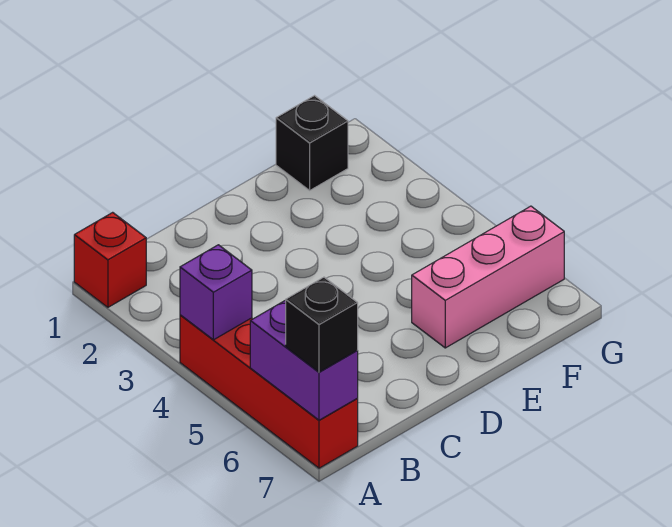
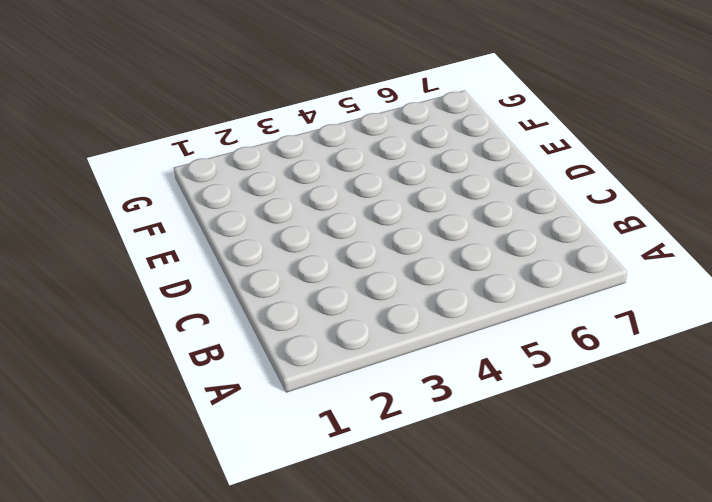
none -> red brick A1 level 1
none -> red brick A4:A7 level 1

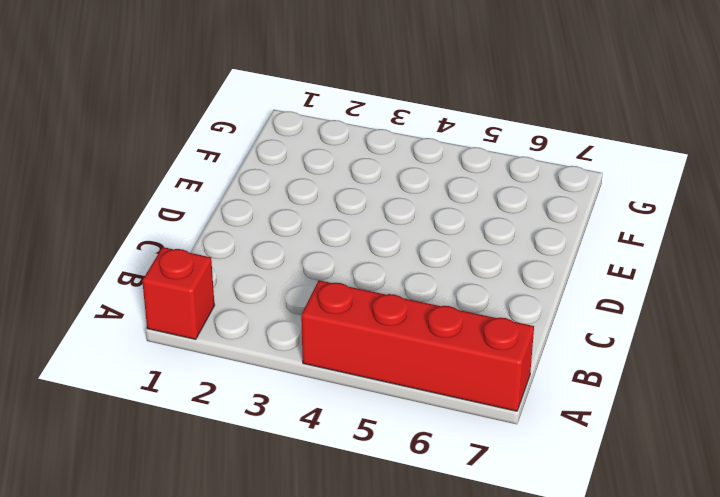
none -> pink brick E6:G6 level 1
none -> black brick F1 level 1

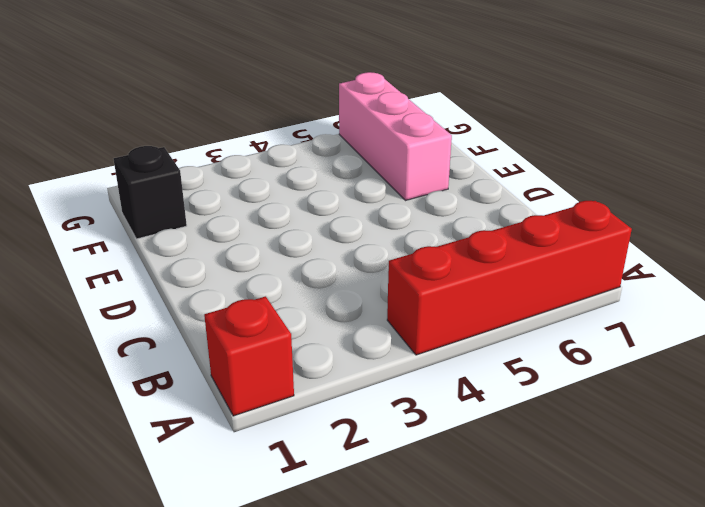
none -> purple brick A4 level 2
none -> purple brick A6:A7 level 2

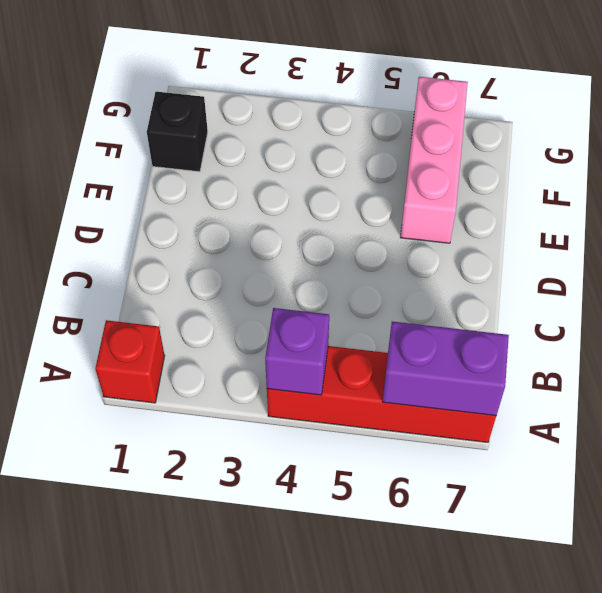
none -> black brick A7 level 3

